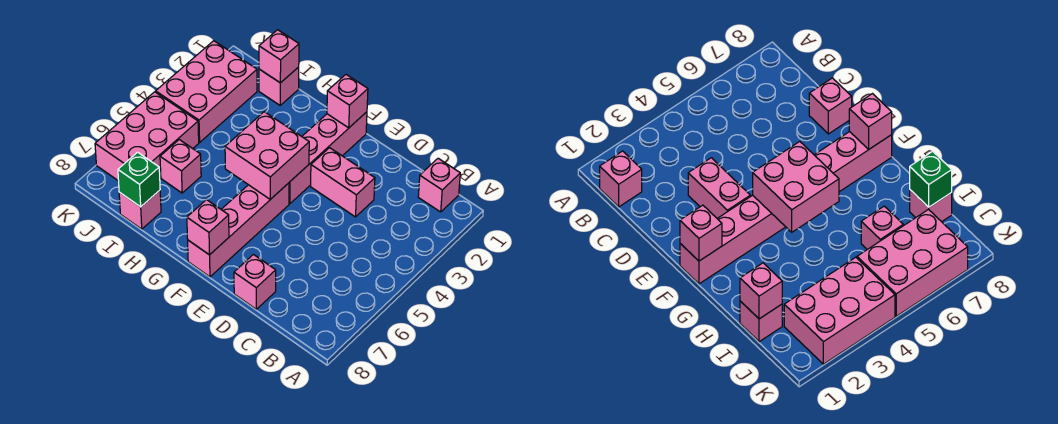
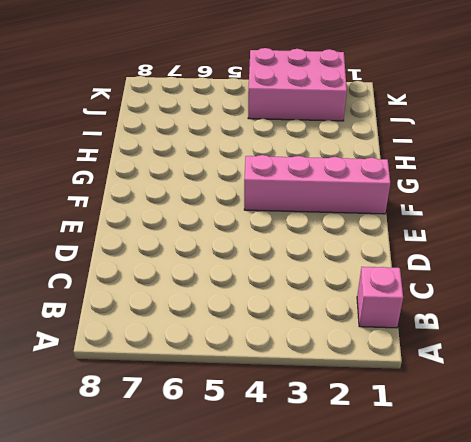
none -> pink brick D3:E3 level 1
none -> pink brick D8 level 1
none -> pink brick F5:F8 level 1

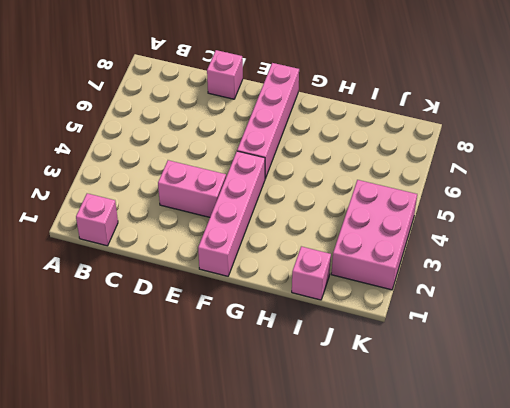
none -> pink brick I6 level 1
none -> pink brick I8 level 1
none -> pink brick J5:K7 level 1

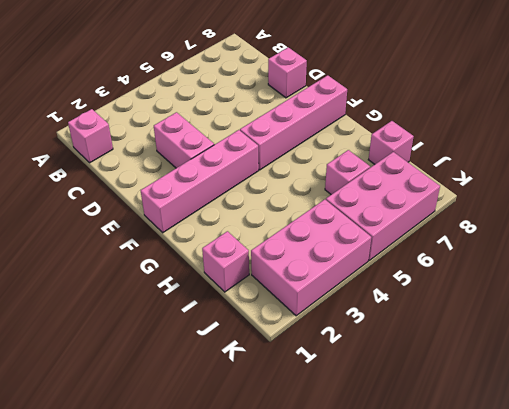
none -> pink brick F1 level 2
none -> pink brick F4:G5 level 2
none -> pink brick F8 level 2

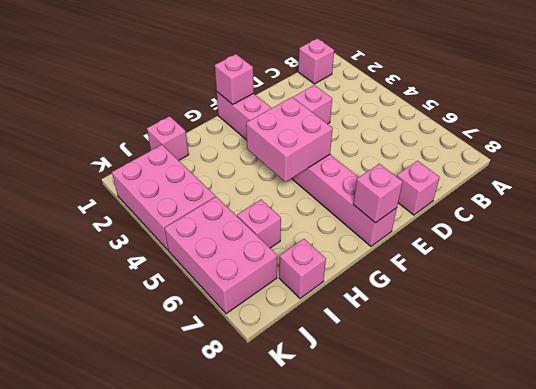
none -> pink brick I1 level 2
none -> green brick I8 level 2

